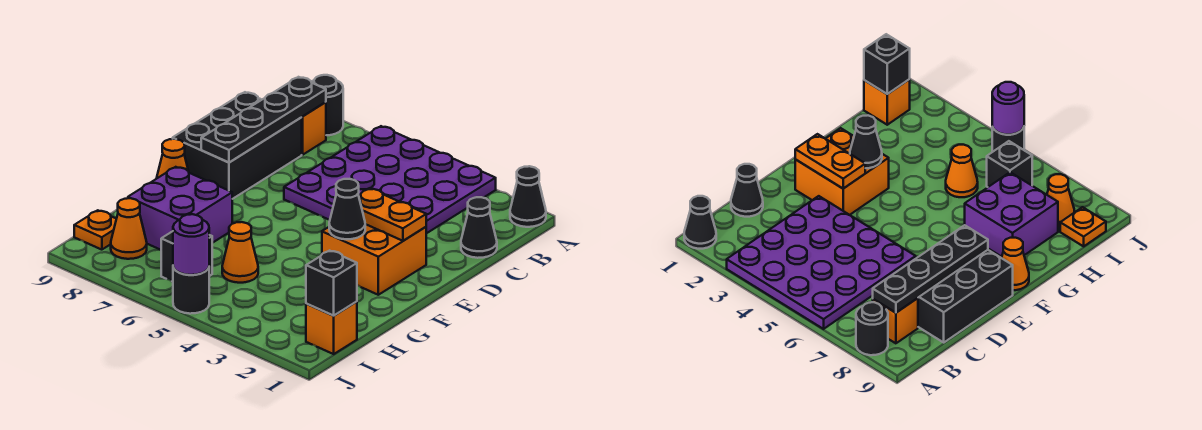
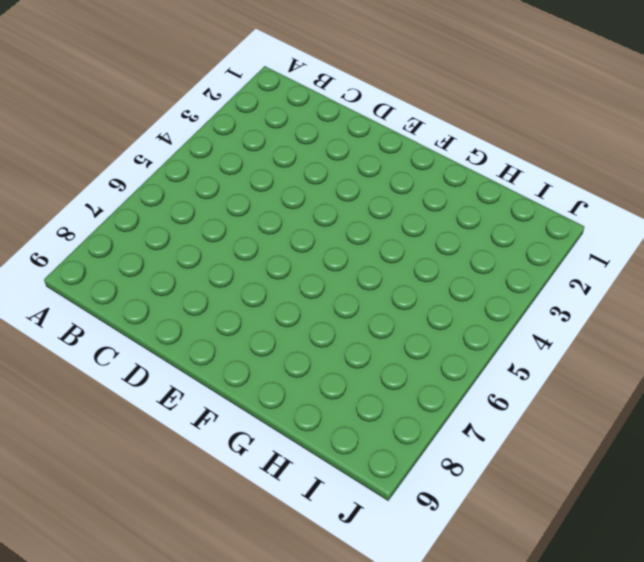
none -> black cone A1 level 1
none -> purple plate A3:D6 level 1
none -> black round brick A8 level 1

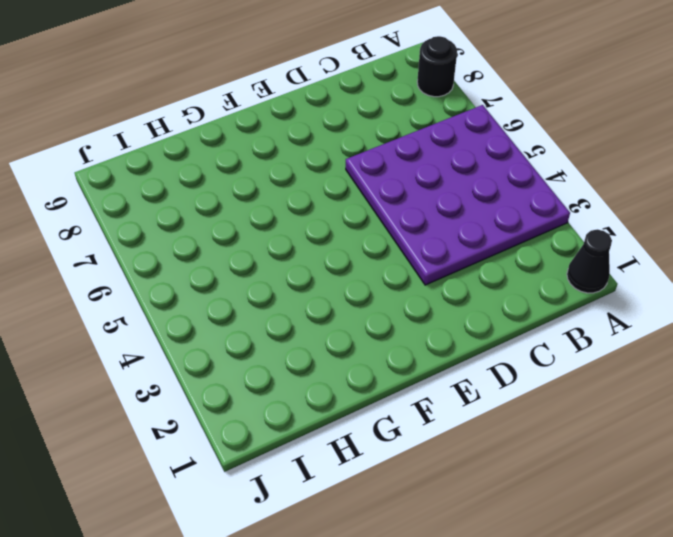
none -> orange brick B8 level 1
none -> black cone C1 level 1
none -> black brick C8:E9 level 1

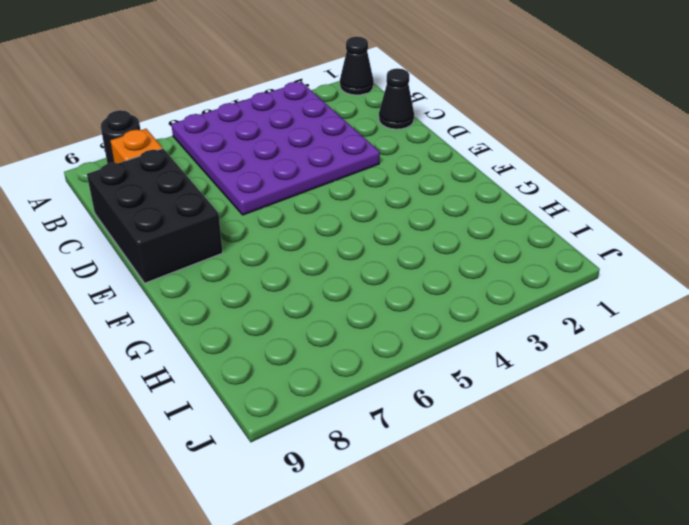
none -> orange brick E2:F3 level 1
none -> orange cone F9 level 1
none -> purple brick G7:H8 level 1

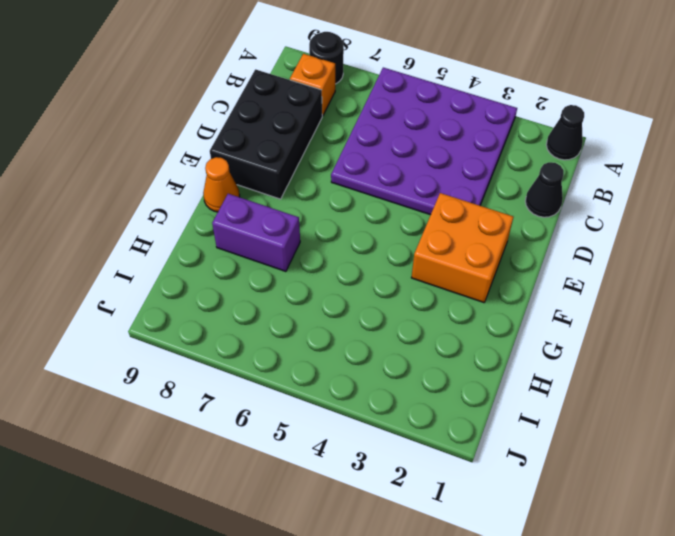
purple brick G7:G8 level 1 -> purple brick G7:H8 level 1
none -> orange cone H5 level 1
none -> orange brick I1 level 1
none -> black brick I6 level 1

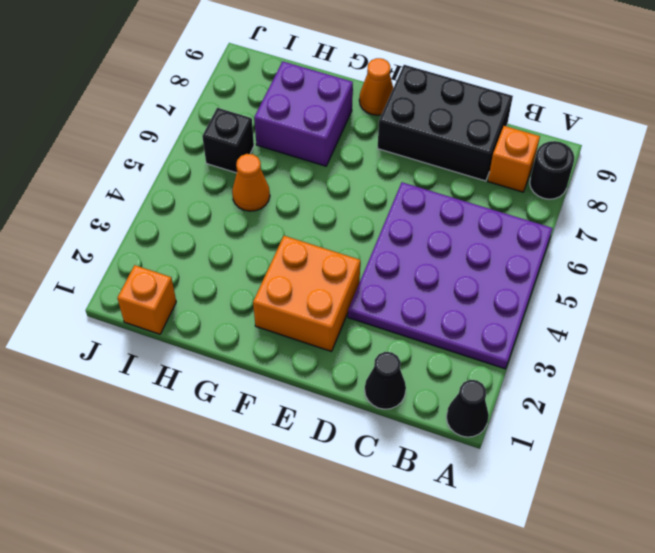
none -> orange cone I8 level 1
none -> orange plate I9 level 1
none -> black round brick J5 level 1

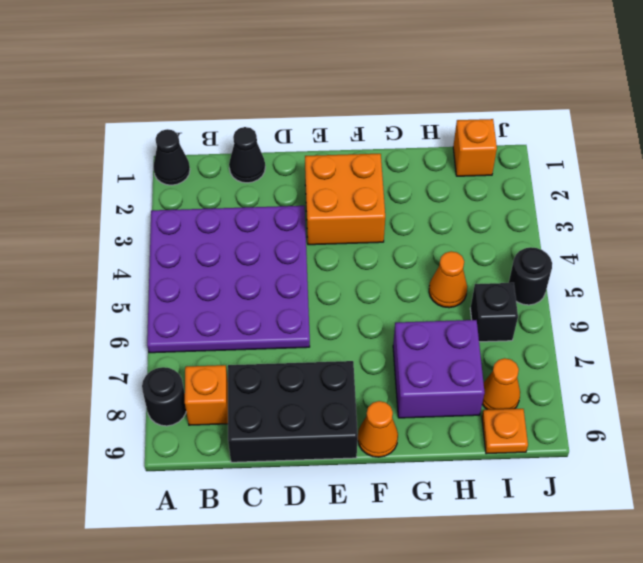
none -> black plate B8:E8 level 2
none -> orange plate E2:E3 level 2
none -> black cone F3 level 2

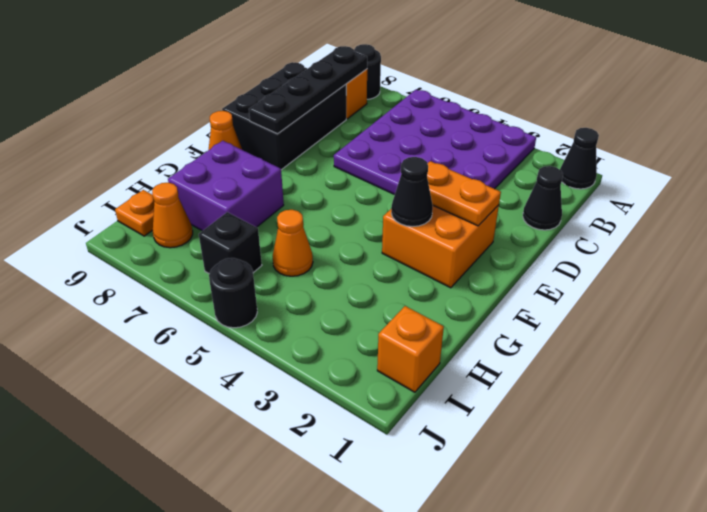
none -> black brick I1 level 2
none -> purple round brick J5 level 2

